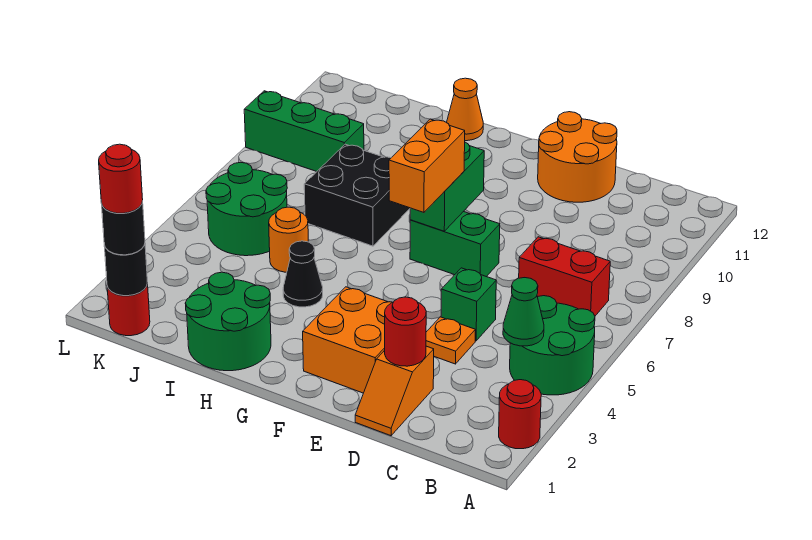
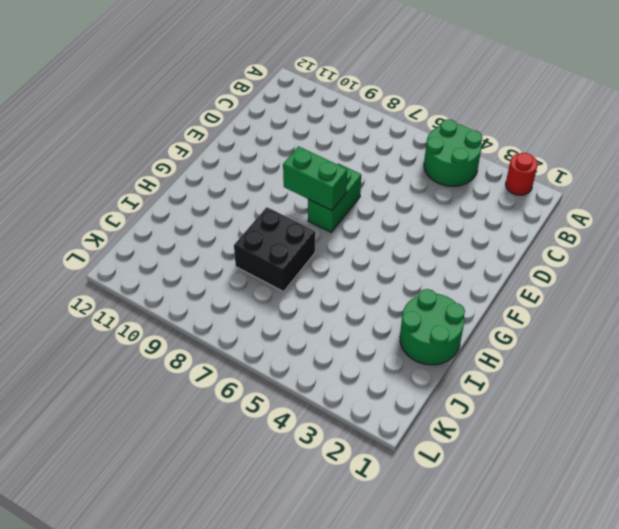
none -> red brick B7:C7 level 1
none -> orange slope D1:D2 level 1 top 2
none -> orange plate D4 level 1

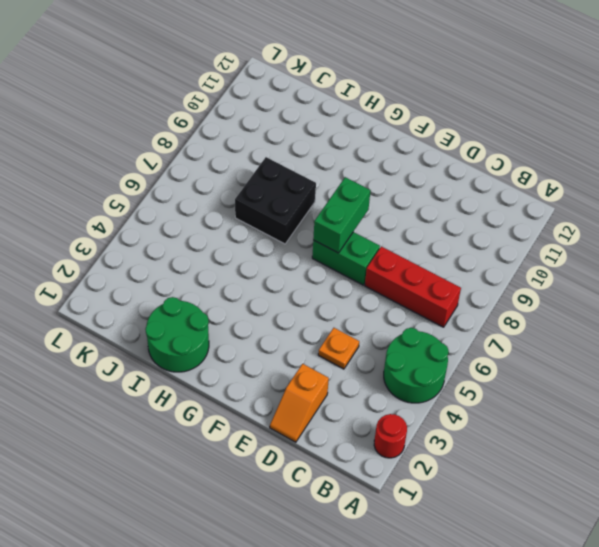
red brick B7:D7 level 1 -> red brick B7:C7 level 1
none -> green brick D5 level 1
none -> orange round brick D11:E12 level 1
none -> orange brick E2:F3 level 1

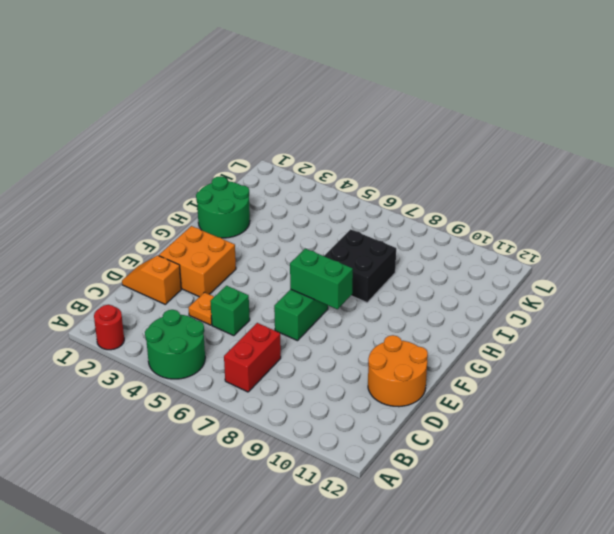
none -> black cone H4 level 1
none -> orange cone H12 level 1
none -> orange round brick I5 level 1

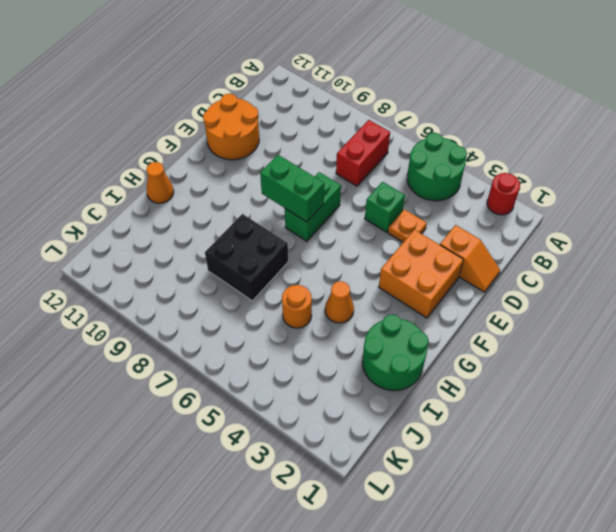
orange cone H4 level 1 -> black cone H4 level 1
none -> green round brick J5:K6 level 1
none -> green brick J9:L9 level 1
none -> red round brick K1 level 1

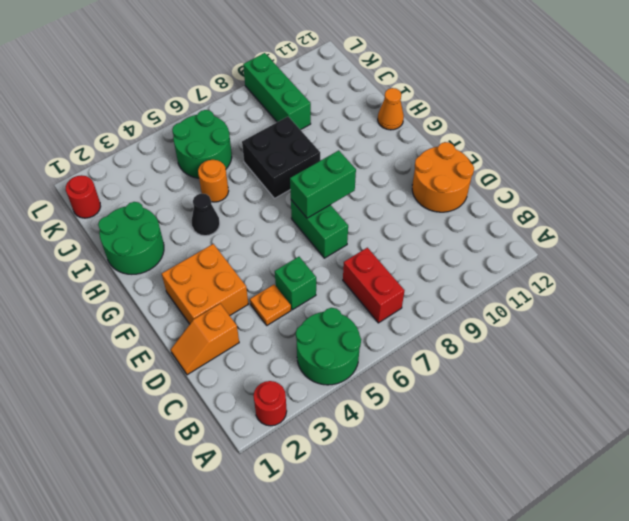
none -> green cone B4 level 2
none -> red round brick D2 level 2
none -> black round brick K1 level 2

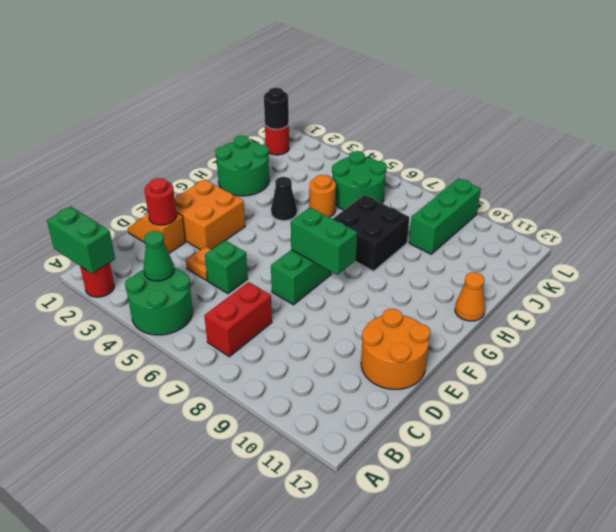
green brick A1:A2 level 2 -> none
none -> orange brick F6:F7 level 3
none -> black round brick K1 level 3
none -> red round brick K1 level 4

